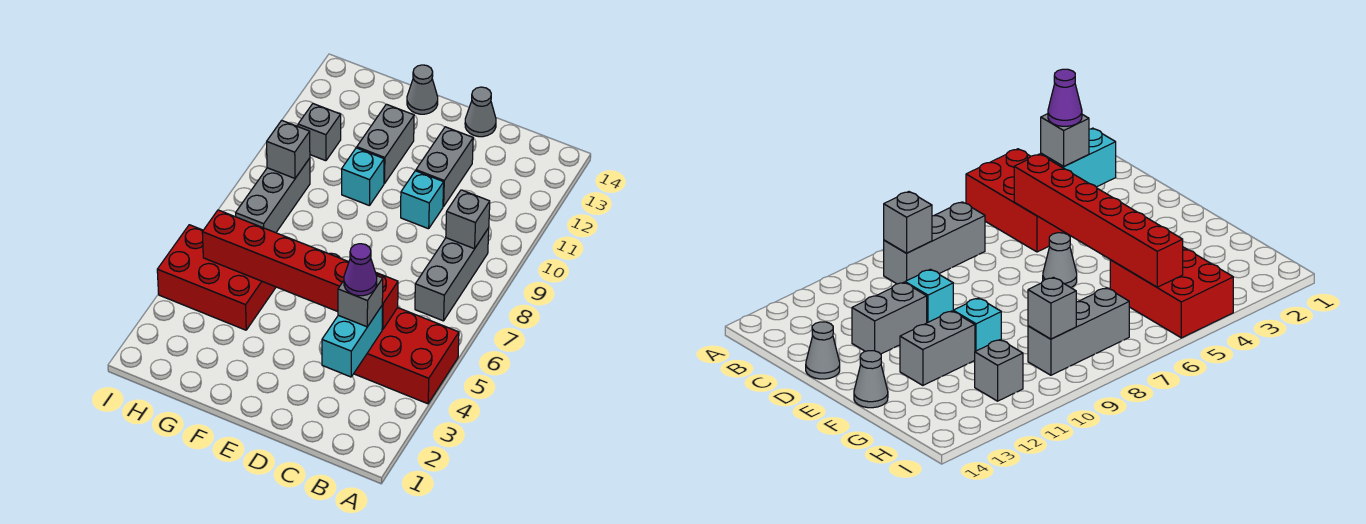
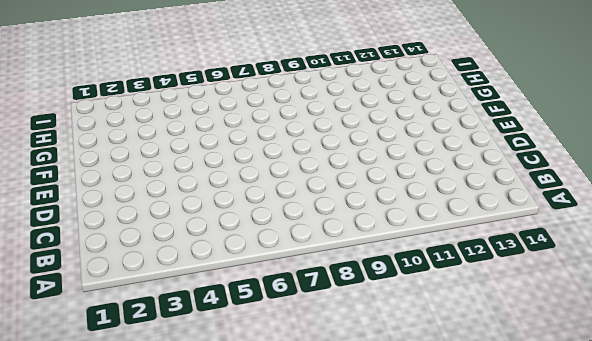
none -> red brick A4:C5 level 1
none -> grey brick B7:B9 level 1
none -> cyan brick D10 level 1

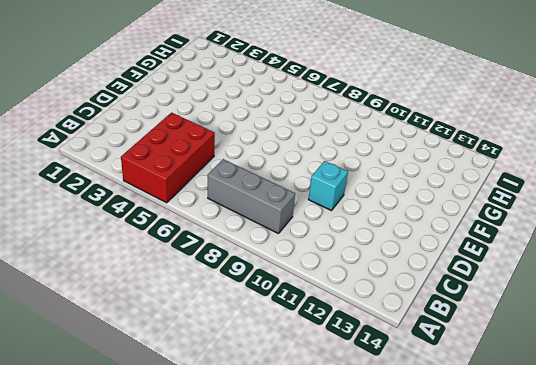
none -> grey brick D11:D12 level 1
none -> grey cone D14 level 1
none -> grey cone E6 level 1

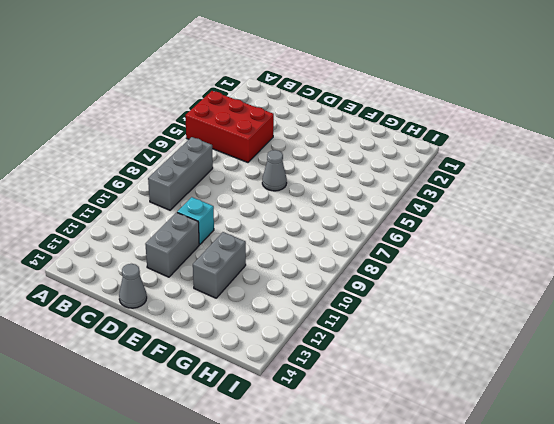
none -> cyan brick F10 level 1
none -> grey cone F14 level 1
none -> red brick G4:I5 level 1

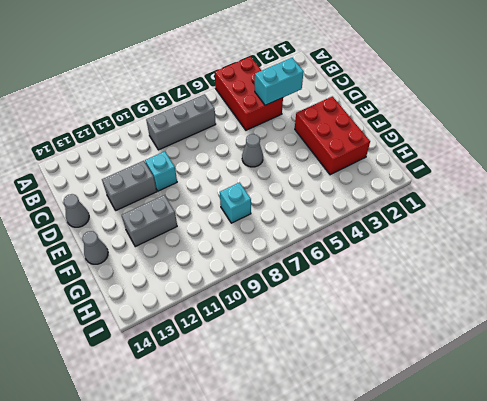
red brick E2:G3 level 1 -> red brick G4:I5 level 1
cyan brick G8 level 1 -> cyan brick F10 level 1
none -> grey brick H7:H9 level 1
none -> grey brick H11 level 1
none -> grey brick B9 level 2

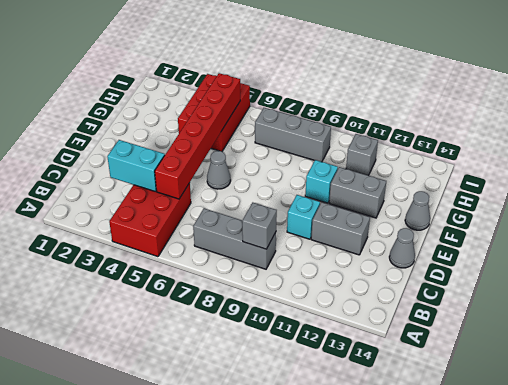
none -> grey brick H9 level 2
none -> grey brick C4 level 3
none -> purple cone C4 level 4

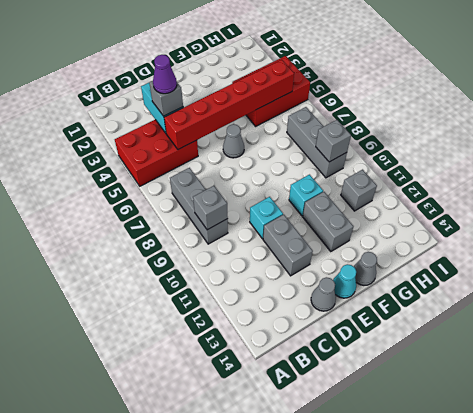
cyan cone E14 level 1 -> none

